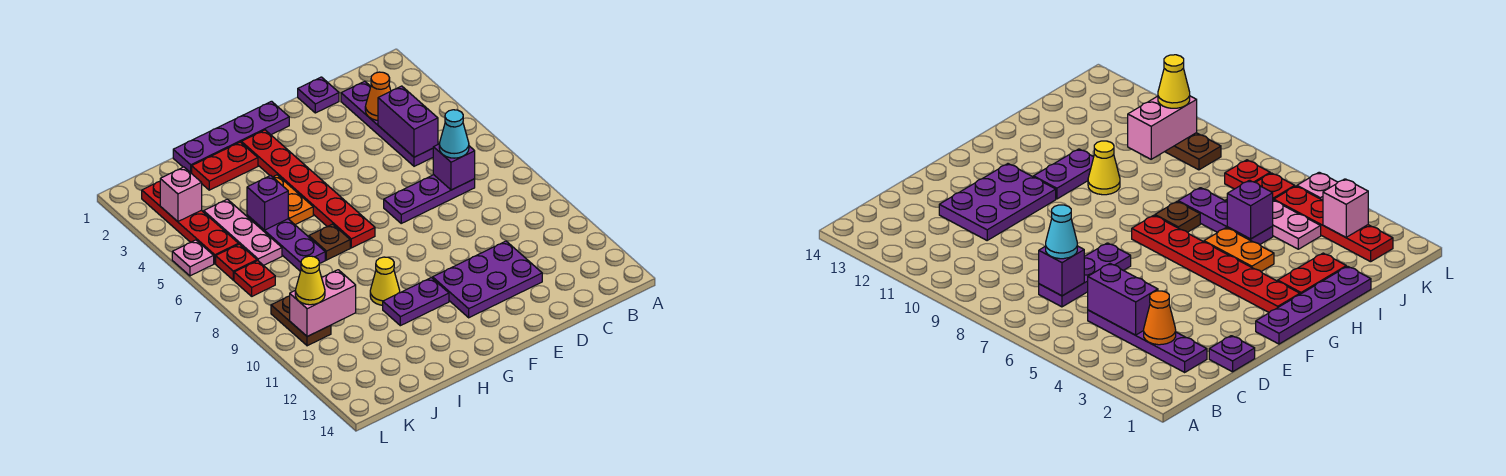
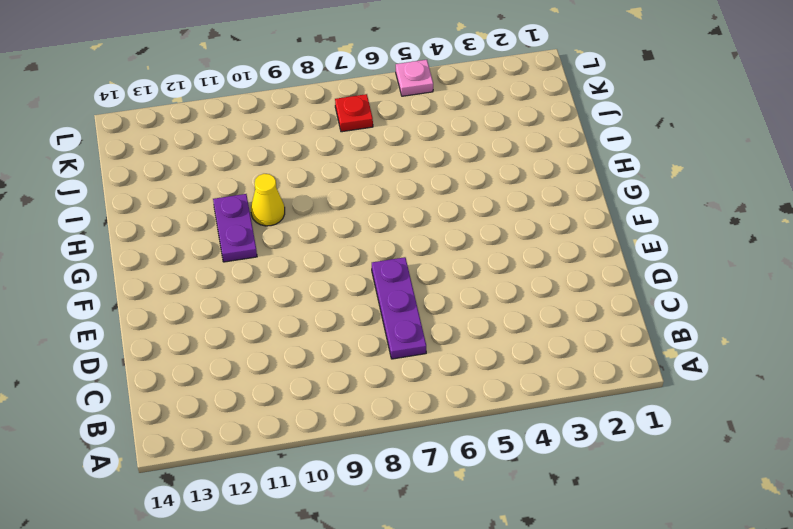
none -> purple plate C2:C5 level 1
none -> purple plate D1 level 1
none -> purple plate D11:F12 level 1

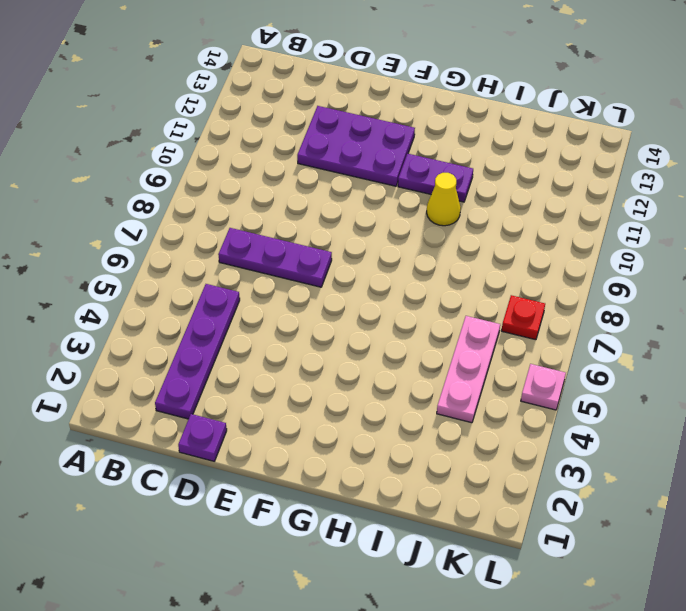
none -> purple plate F1:I1 level 1
none -> red plate G2:G7 level 1
none -> red plate H2:I2 level 1

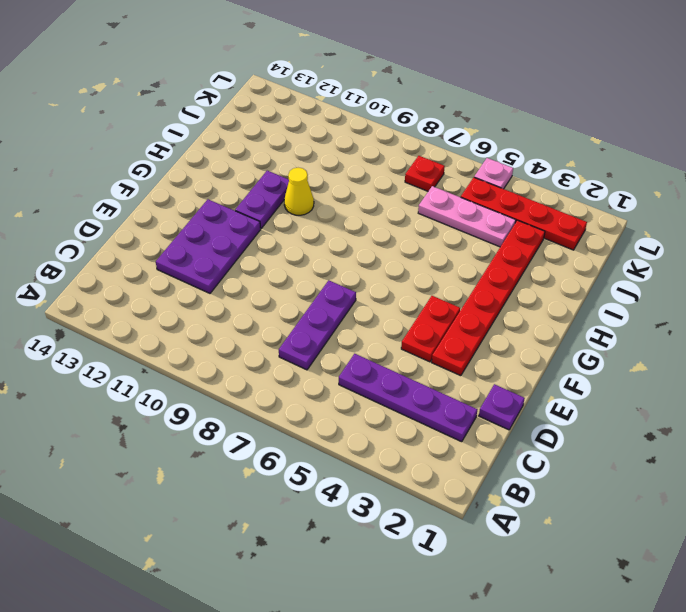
red plate E3:J3 level 1 -> red plate G2:G7 level 1
red plate E4:F4 level 1 -> red plate H2:I2 level 1
none -> purple plate F1:I1 level 1
none -> orange plate H4:H5 level 1
none -> brown plate H7 level 1

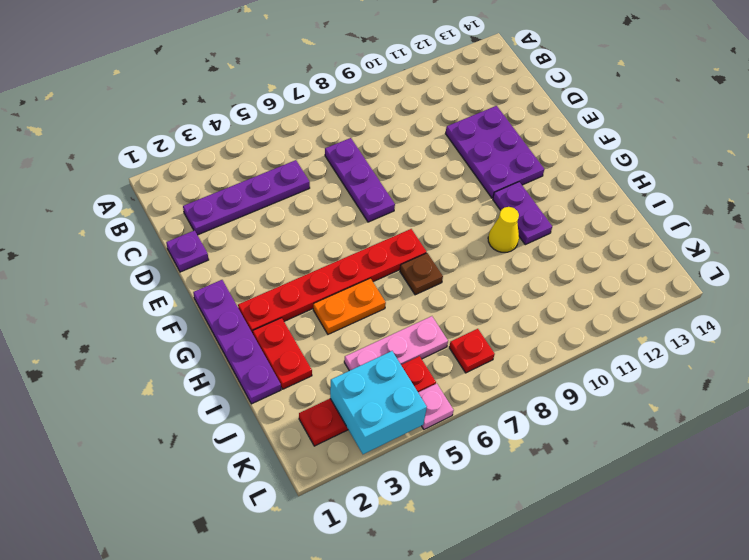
cyan brick K3:L4 level 2 -> pink brick K3 level 2
none -> purple plate I5:I7 level 1
none -> red plate K6 level 1
none -> brown plate K9:K10 level 1

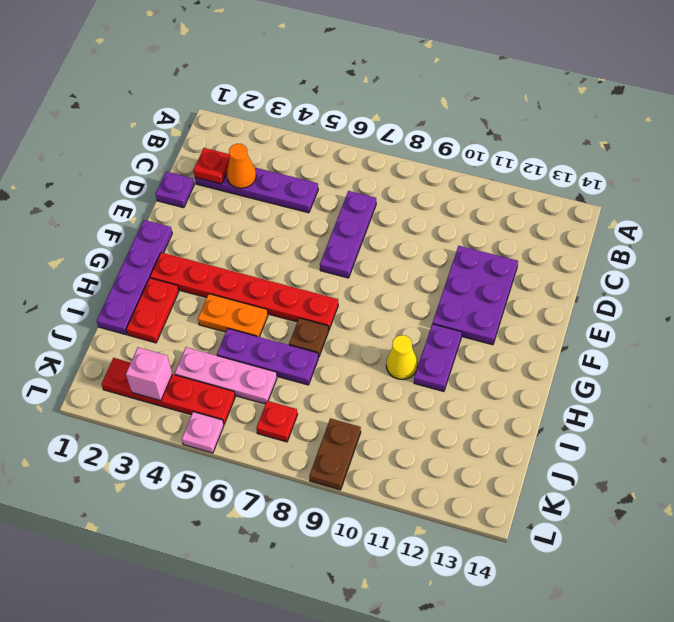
red plate C2 level 2 -> red plate K6 level 1
brown plate K9:L9 level 1 -> brown plate K9:K10 level 1
none -> purple brick C4:C5 level 2
none -> purple brick C7 level 2
none -> purple brick I5 level 2

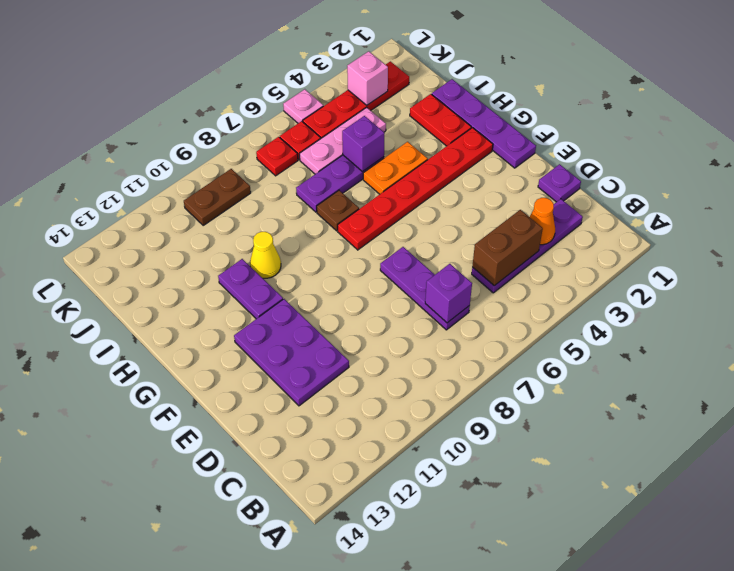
brown brick C4:C5 level 2 -> purple brick C4:C5 level 2
none -> pink brick J10:K10 level 2
none -> cyan cone C7 level 3
none -> yellow cone K10 level 3

